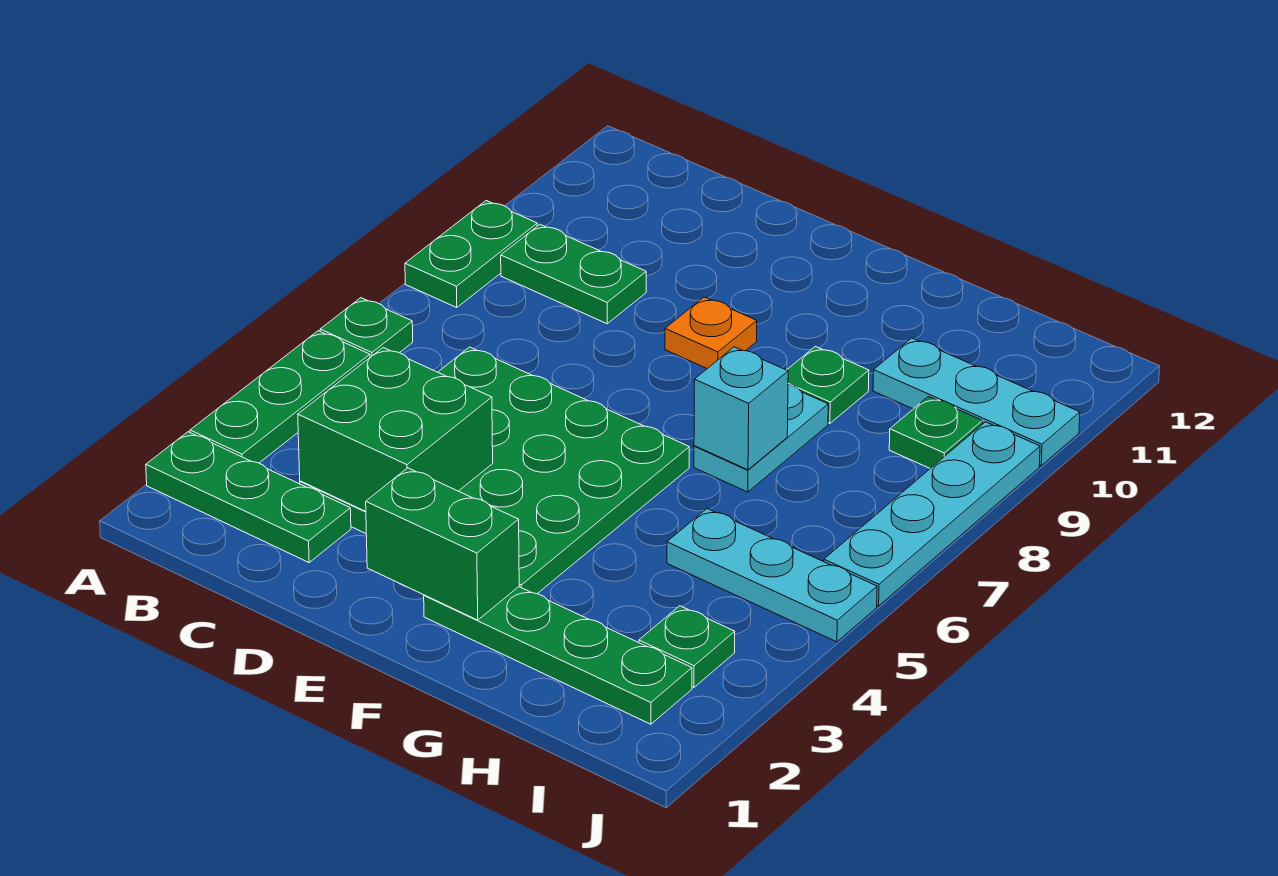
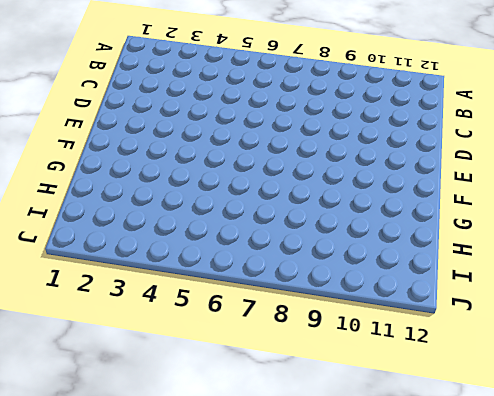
none -> green plate A2:C2 level 1
none -> green plate A3:A5 level 1
none -> green plate A6 level 1

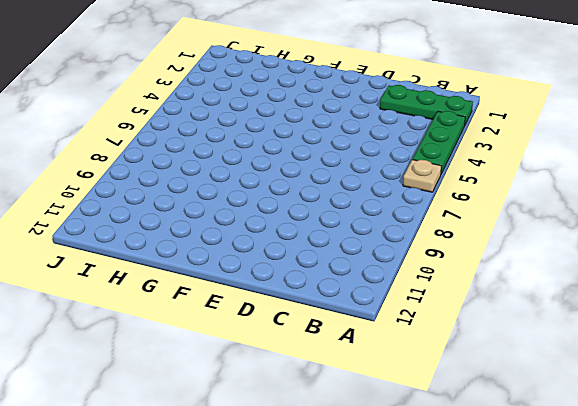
tan plate A6 level 1 -> green plate A6 level 1
none -> green plate A8:A9 level 1
none -> green plate B9:C9 level 1
none -> green plate C3:F6 level 1

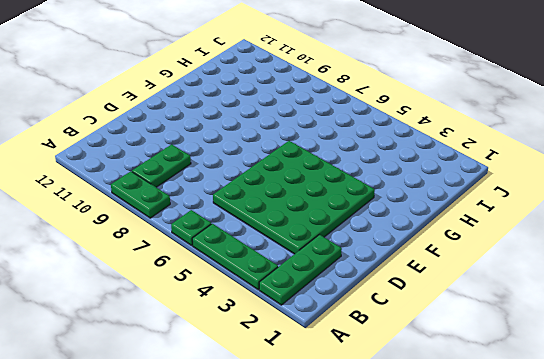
none -> orange plate E9 level 1
none -> green plate F2:I2 level 1
none -> cyan plate G7:G8 level 1

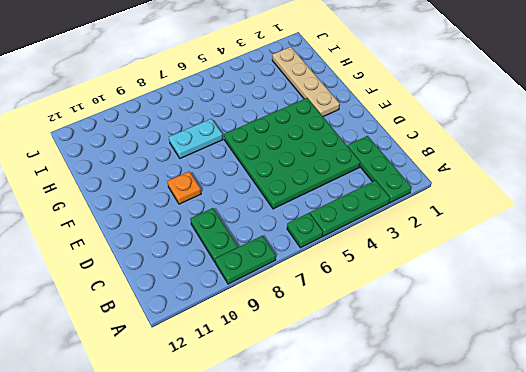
tan plate F2:I2 level 1 -> green plate F2:I2 level 1
none -> green plate G9 level 1
none -> cyan plate H5:J5 level 1
none -> cyan plate H10:J10 level 1

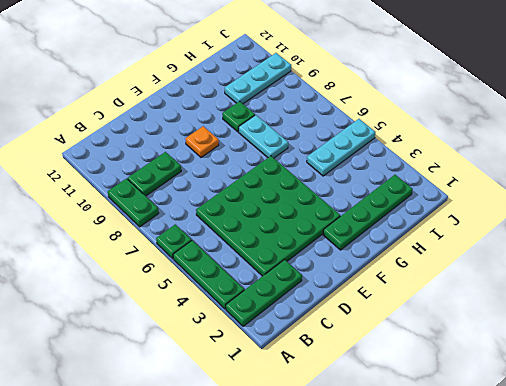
none -> green plate I3 level 1
none -> green plate I9 level 1
none -> cyan plate J6:J9 level 1

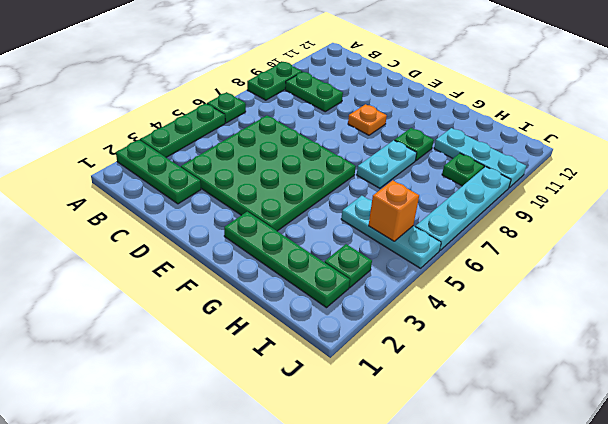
orange brick I5 level 2 -> none
none -> green brick C3:D4 level 2
none -> green brick E2:F2 level 2
none -> cyan brick G7 level 2

